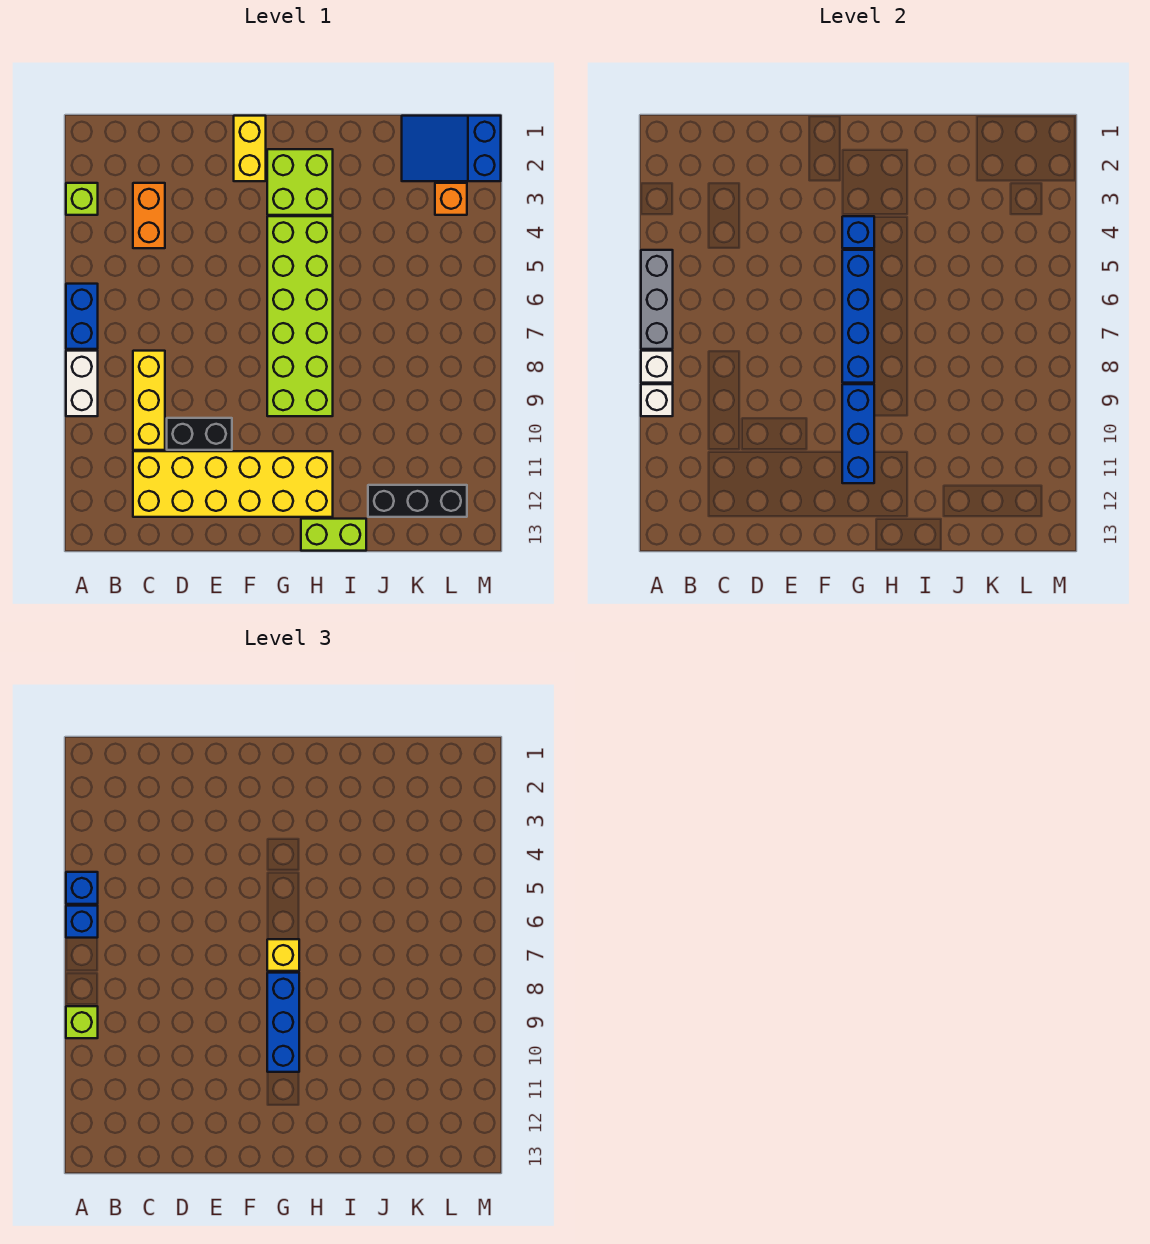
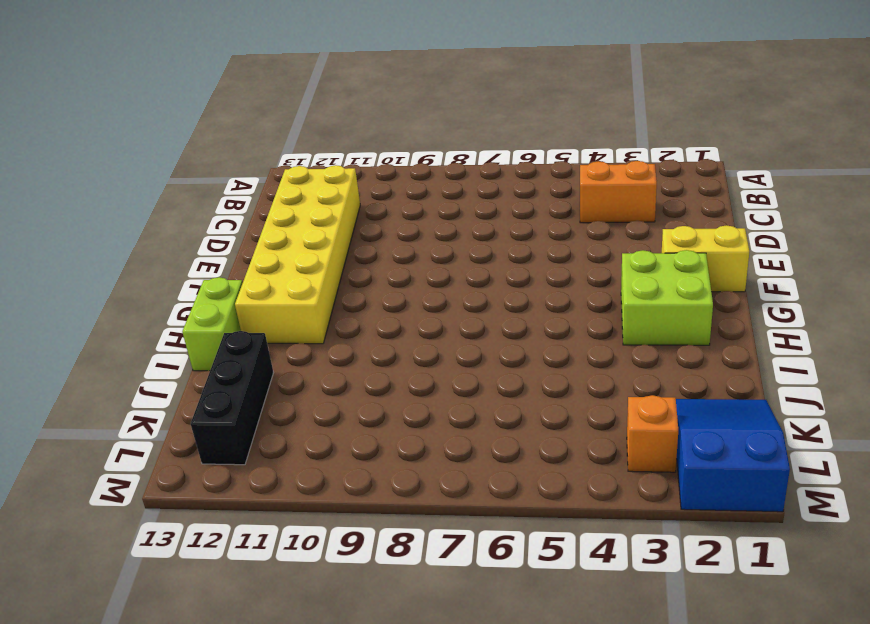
none -> lime brick A3 level 1
none -> blue brick A6:A7 level 1
none -> white brick A8:A9 level 1

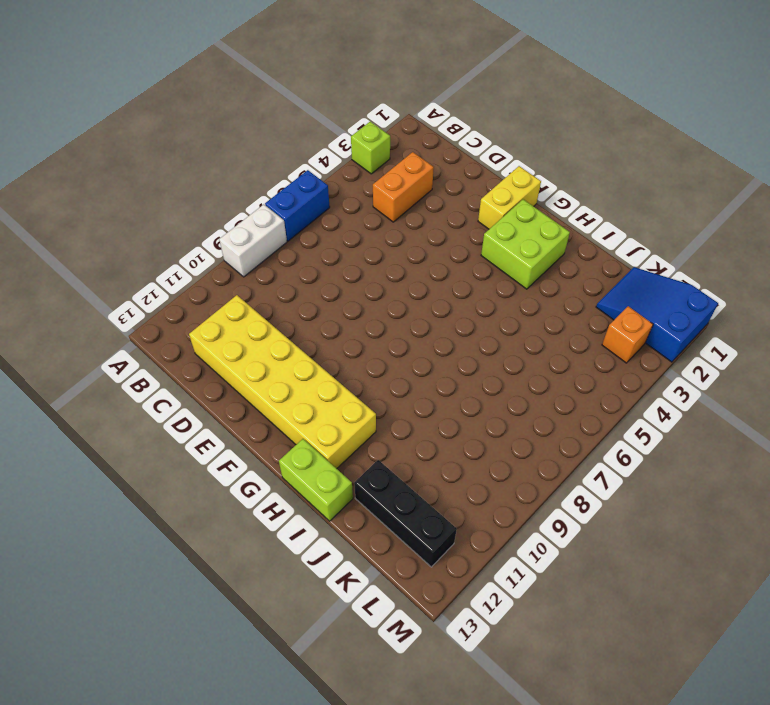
none -> yellow brick C8:C10 level 1
none -> black brick D10:E10 level 1
none -> lime brick G4:H9 level 1

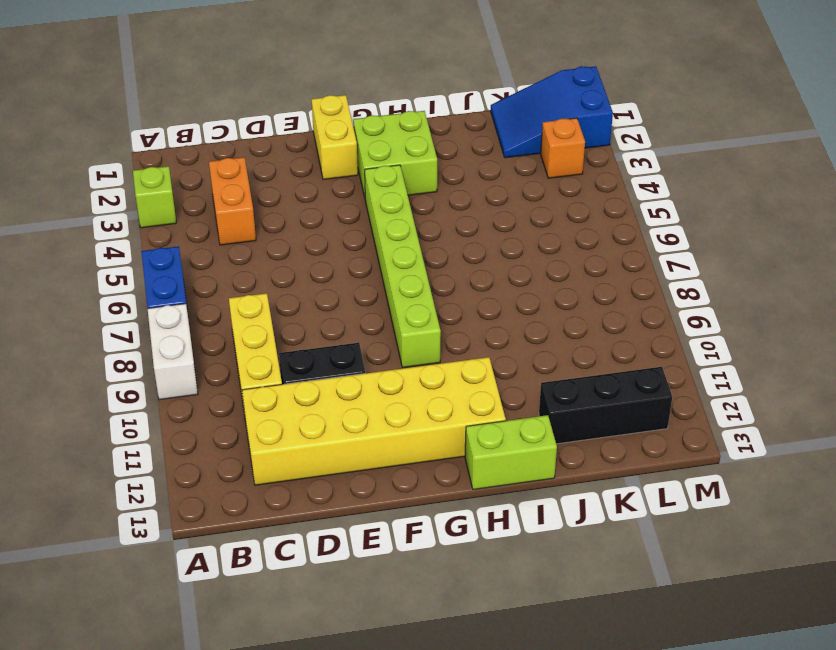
lime brick G4:G9 level 1 -> lime brick G4:H9 level 1
none -> grey brick A5:A7 level 2
none -> white brick A8 level 2
none -> white brick A9 level 2

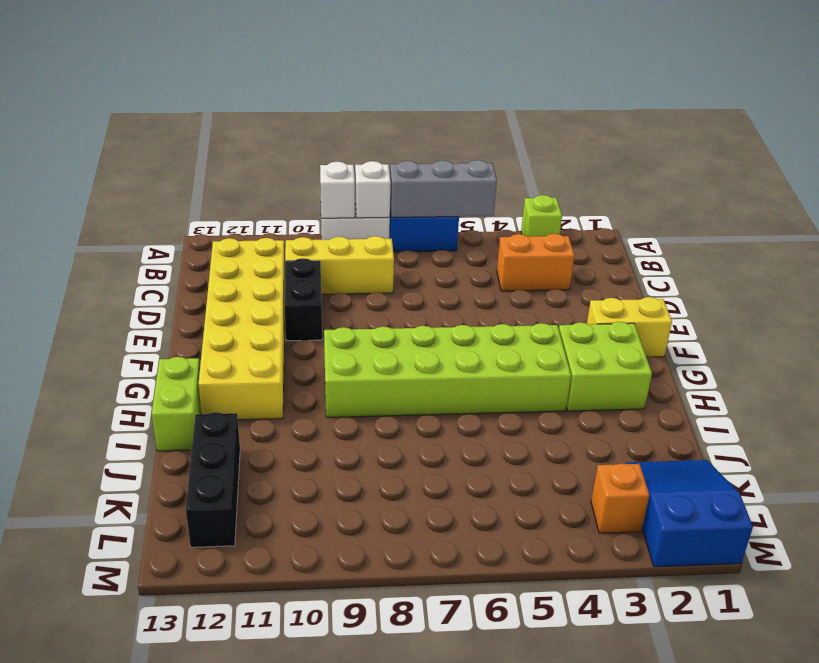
none -> blue brick G4 level 2
none -> blue brick G5:G8 level 2
none -> blue brick G9:G11 level 2

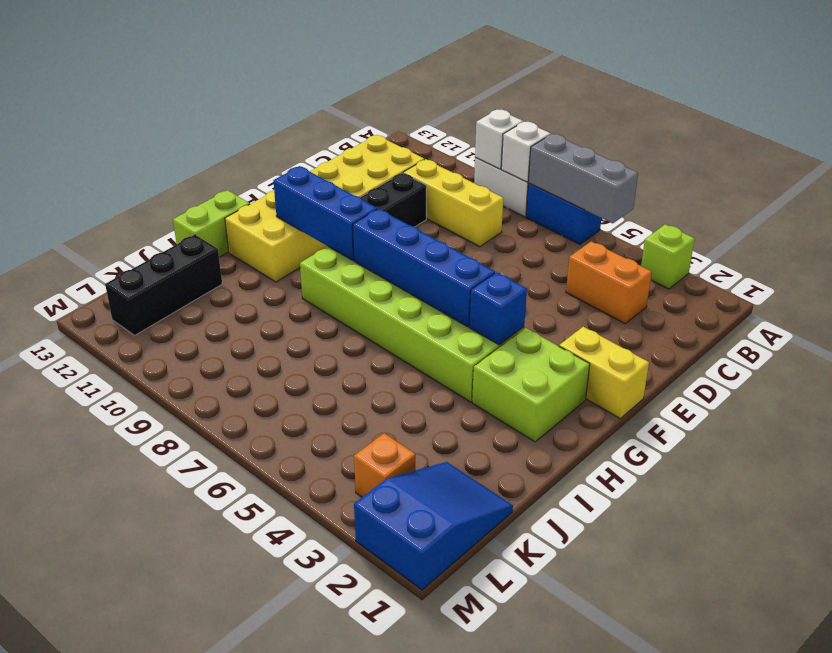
none -> blue brick A5 level 3
none -> blue brick A6 level 3
none -> lime brick A9 level 3

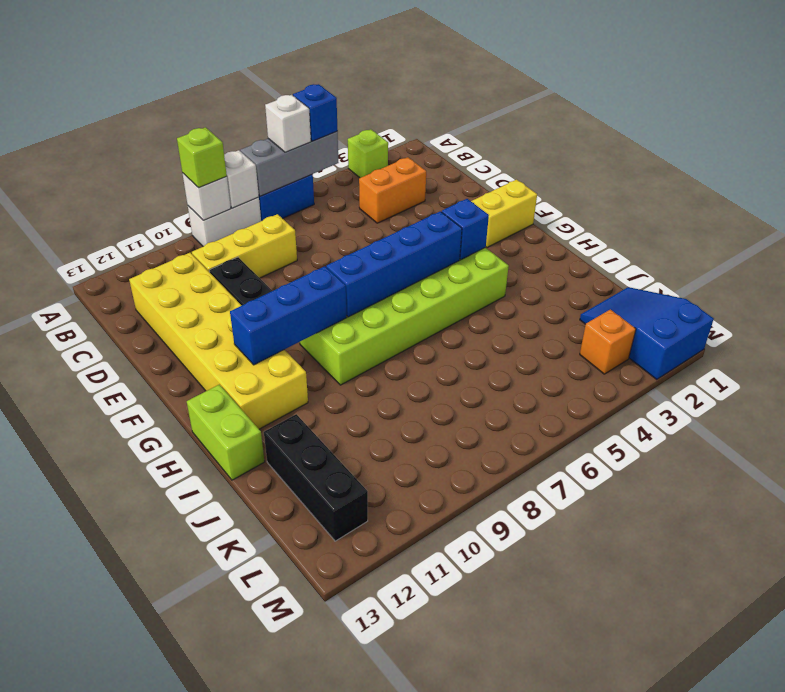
white brick A6 level 3 -> blue brick A6 level 3
none -> lime brick G2:H3 level 1
none -> yellow brick G7 level 3
none -> blue brick G8:G10 level 3

